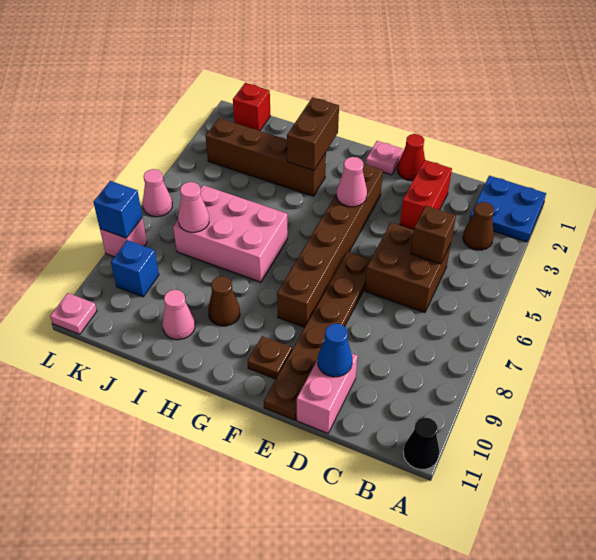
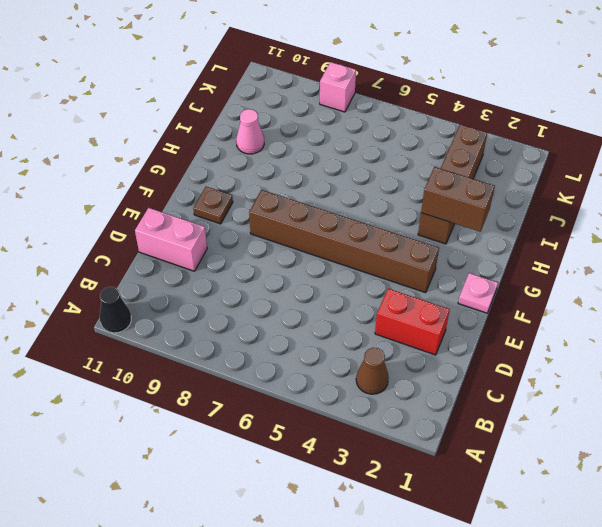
none -> blue plate A1:B2 level 1
none -> brown brick C5:D6 level 1
none -> red cone E1 level 1

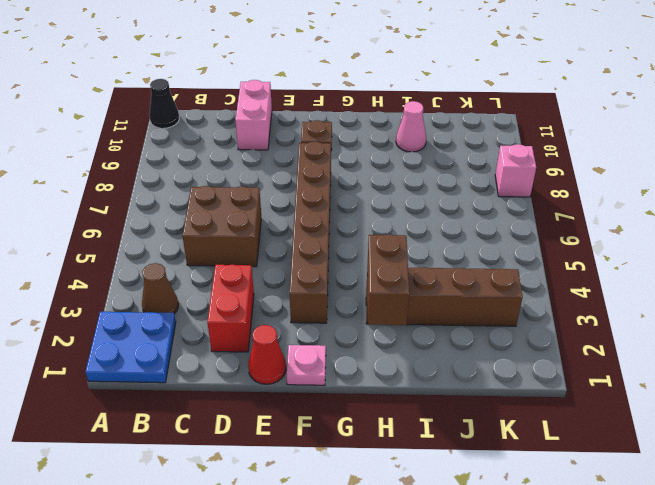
none -> brown plate E6:E11 level 1
none -> pink brick H6:J7 level 1
none -> brown cone H9 level 1

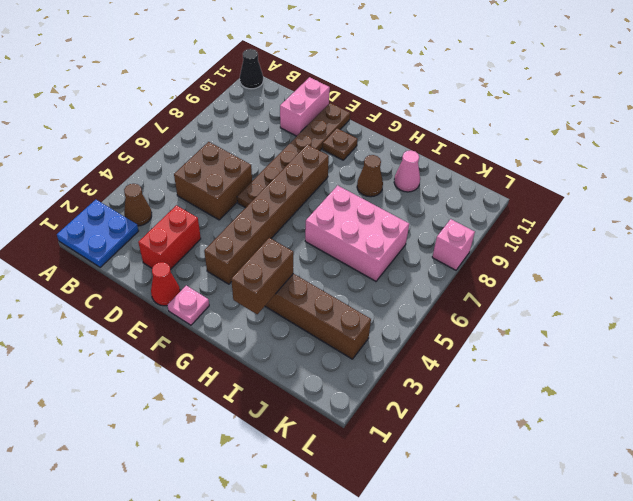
none -> red brick K1 level 1
none -> blue brick K9 level 1
none -> pink cone L6 level 1

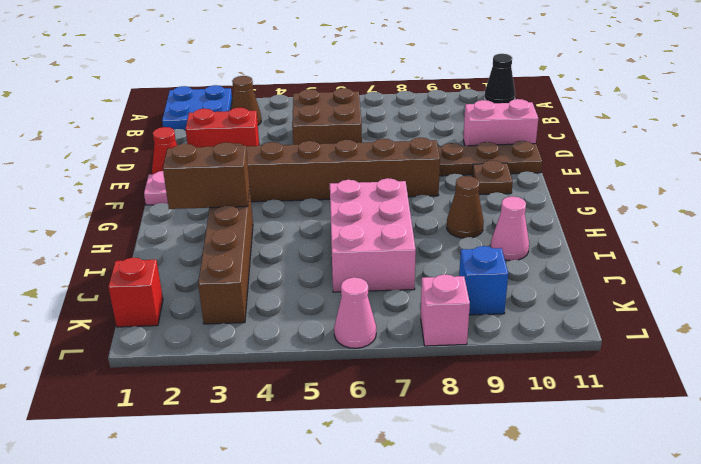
none -> pink plate L11 level 1
none -> brown brick C5 level 2
none -> blue cone D10 level 2

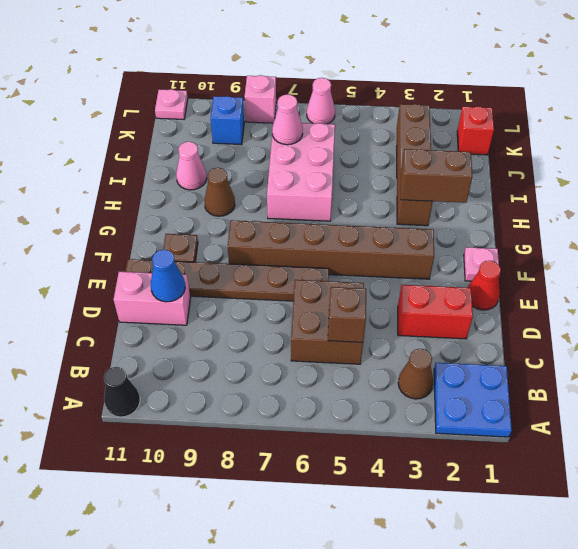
none -> pink cone F4 level 2
none -> blue brick L8 level 2

